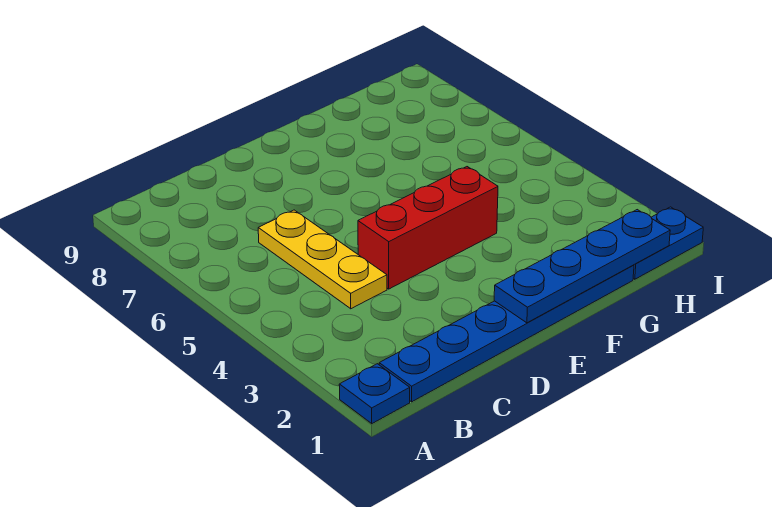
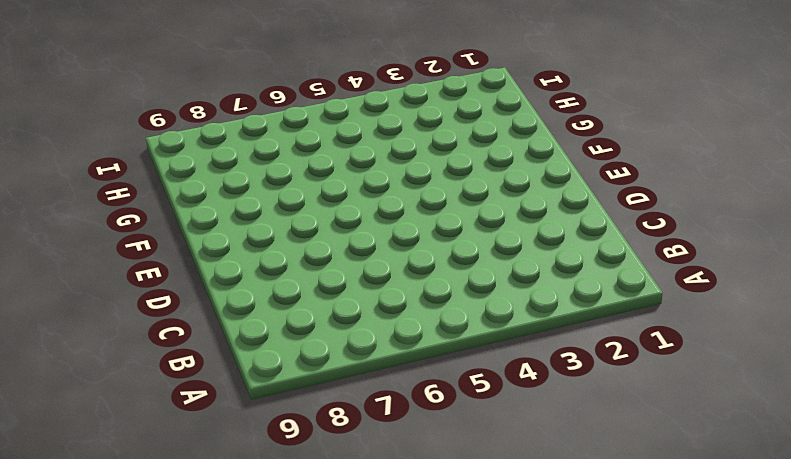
none -> blue plate A1 level 1
none -> blue plate B1:G1 level 1

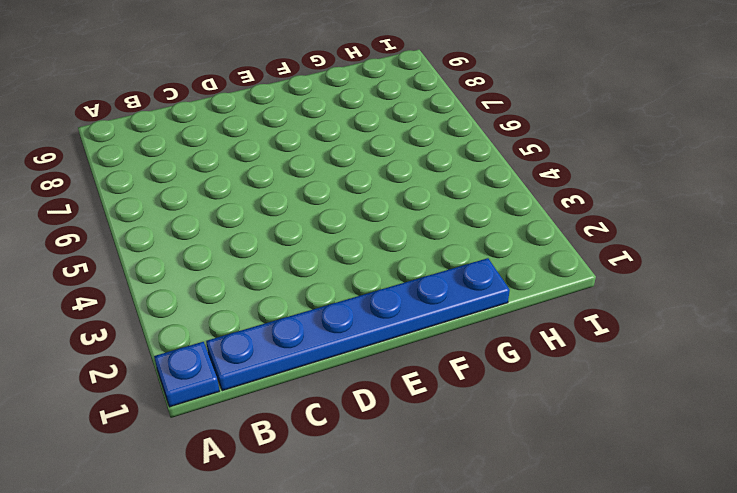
none -> yellow plate C4:C6 level 1
none -> red brick D4:F4 level 1

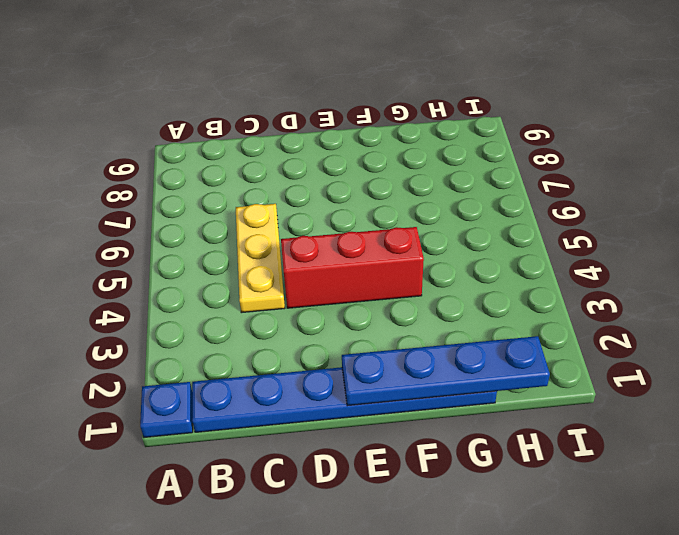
none -> blue plate H1:I1 level 1

